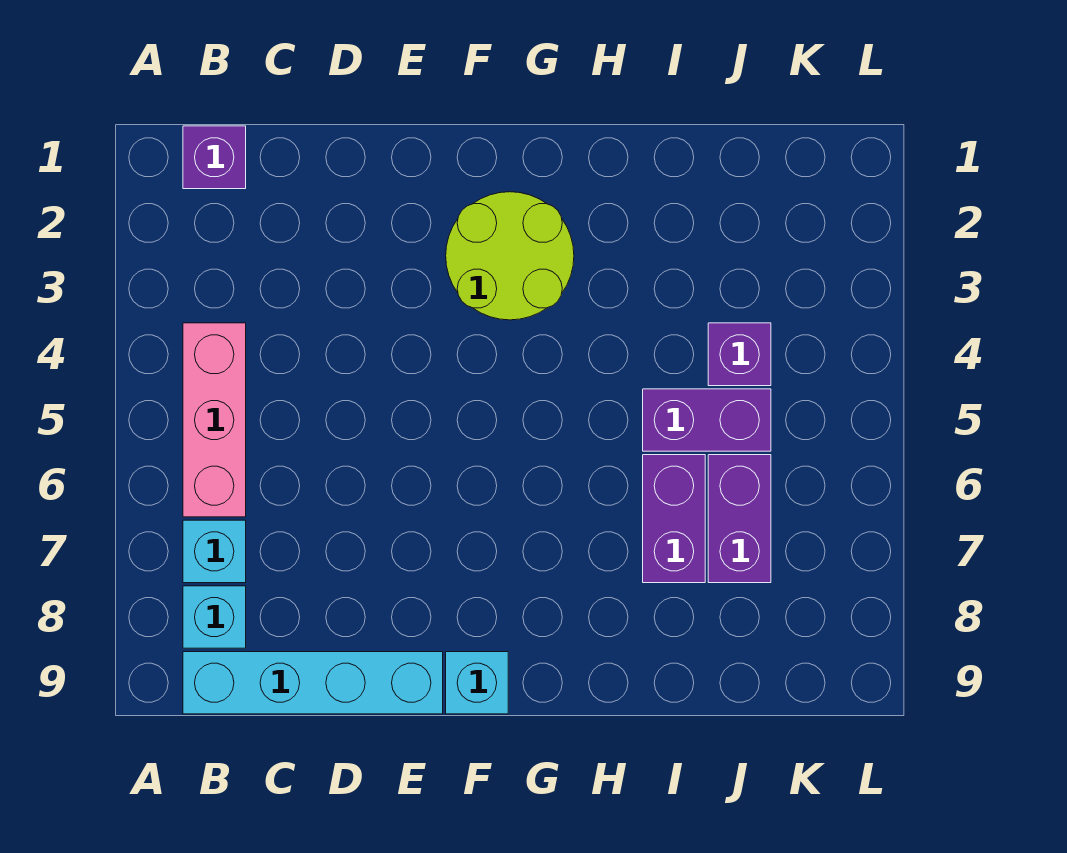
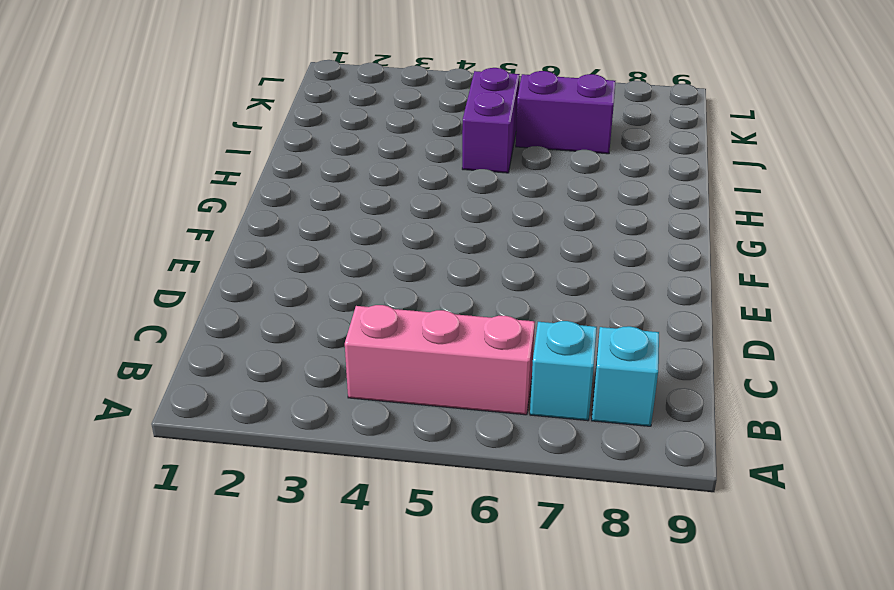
none -> purple brick B1 level 1
none -> cyan brick B9:E9 level 1

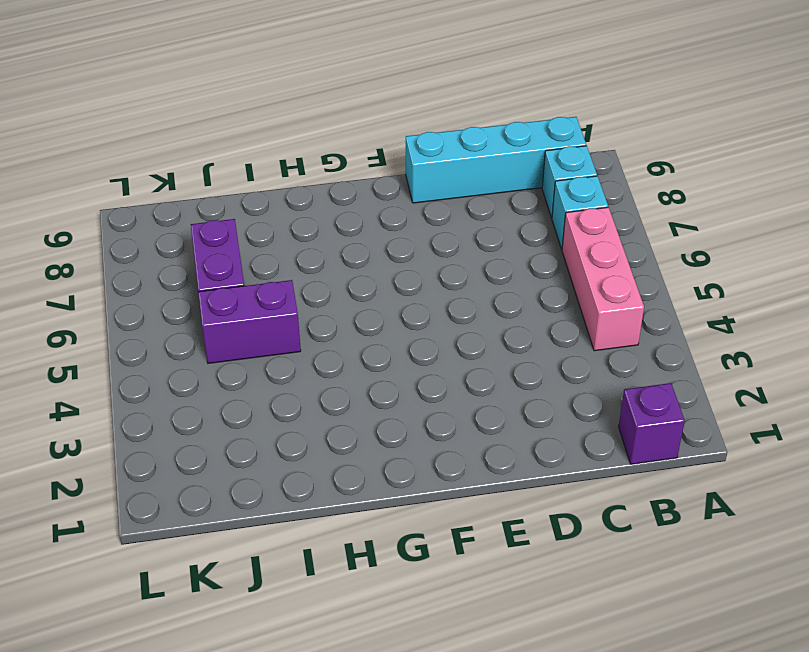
none -> lime round brick F2:G3 level 1
none -> cyan brick F9 level 1

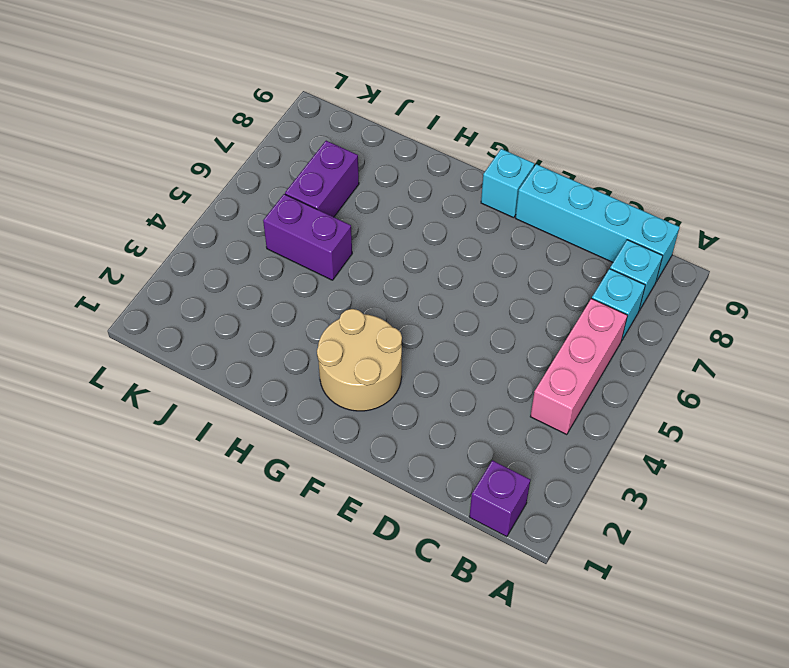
tan round brick F2:G3 level 1 -> lime round brick F2:G3 level 1
none -> purple brick I6:I7 level 1
none -> purple brick J4 level 1

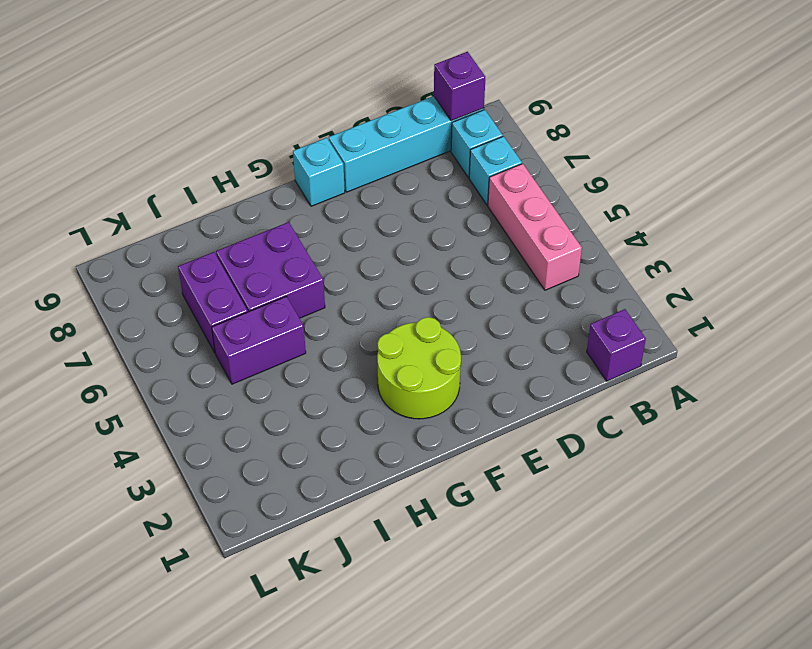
purple brick B9 level 2 -> purple brick J4 level 1
purple brick H6:I7 level 1 -> purple brick I6:I7 level 1

